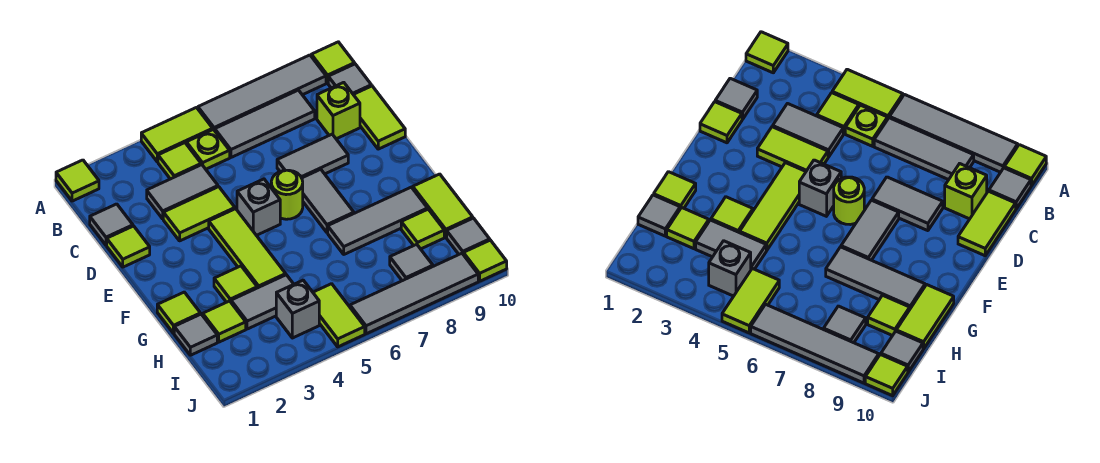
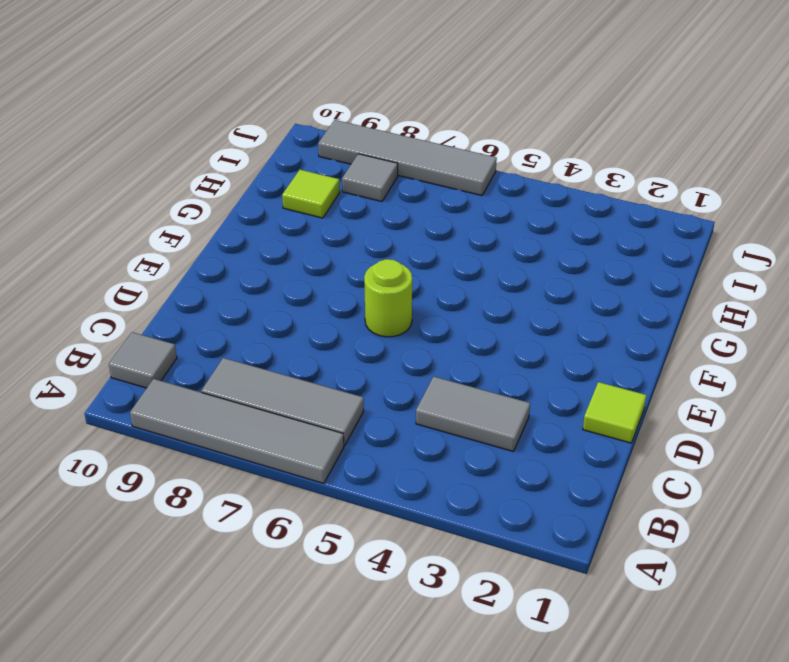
none -> lime tile A1 level 1
none -> lime tile A4:A5 level 1
none -> lime tile A10 level 1
none -> lime tile B4 level 1

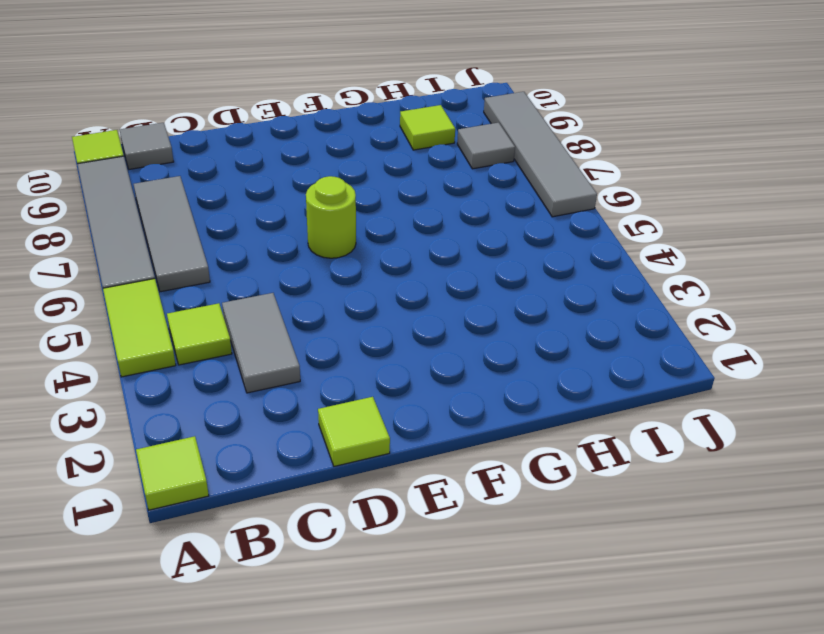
none -> lime plate B5 level 1
none -> grey tile C1 level 1
none -> lime brick C9 level 1
none -> lime tile C10:D10 level 1

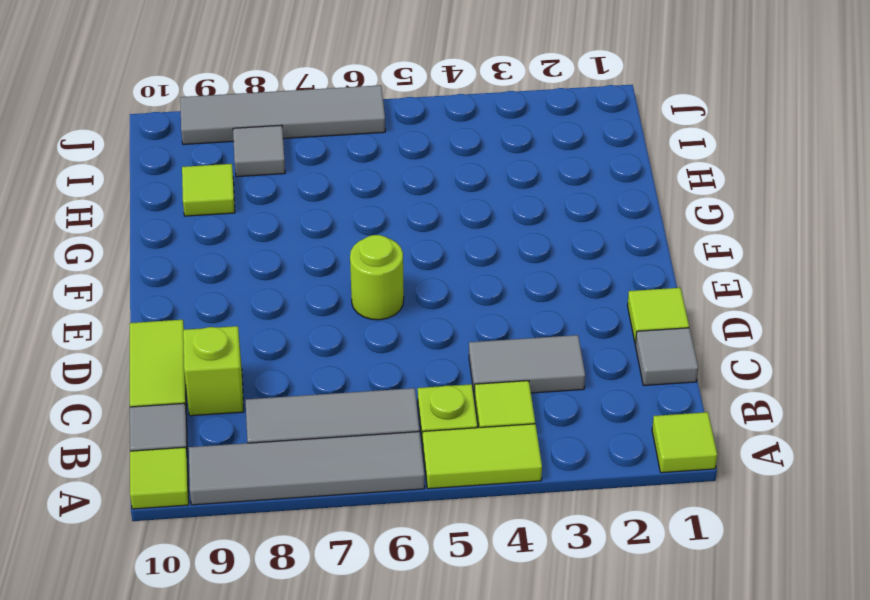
none -> lime tile D3:D4 level 1
none -> grey tile D7:D8 level 1
none -> lime tile E4:G4 level 1
none -> grey brick E5 level 1

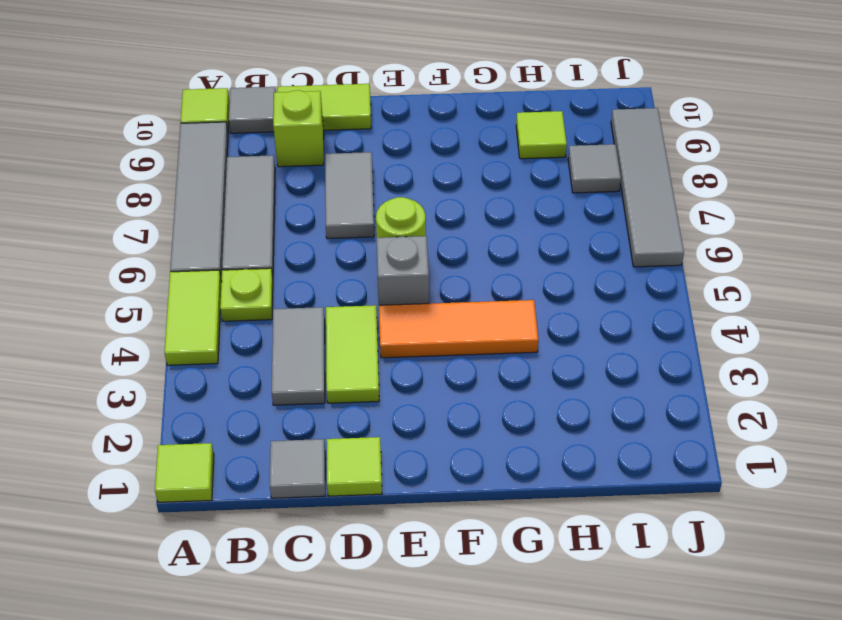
orange tile E4:G4 level 1 -> lime tile E4:G4 level 1
none -> lime tile B4 level 1
none -> grey tile E7:F7 level 1
none -> lime tile G1 level 1
none -> lime tile G3 level 1

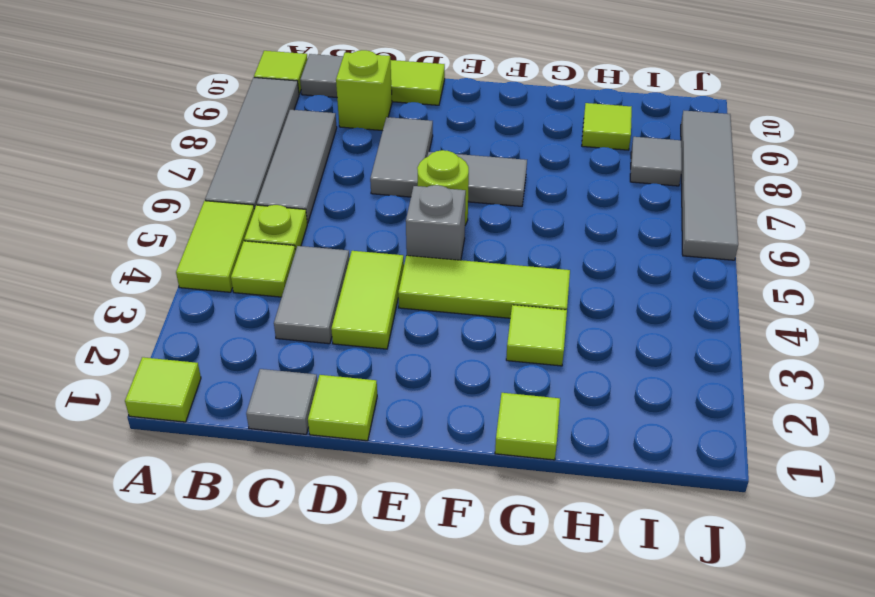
none -> grey tile G7:G9 level 1
none -> lime tile G10:H10 level 1
none -> grey tile H1 level 1
none -> lime tile H2 level 1

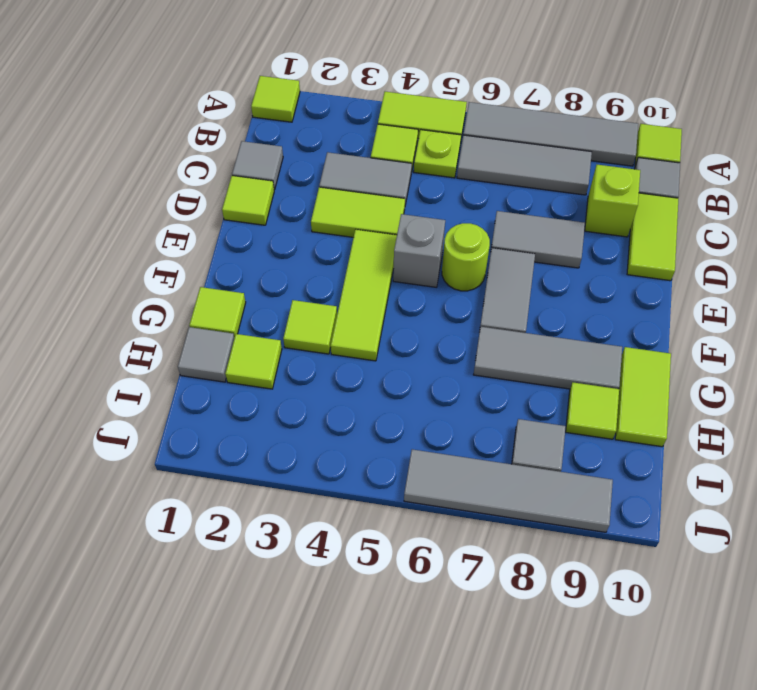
none -> grey tile H3:H4 level 1
none -> grey brick I4 level 1
none -> lime tile I5:J5 level 1
none -> grey tile I10 level 1

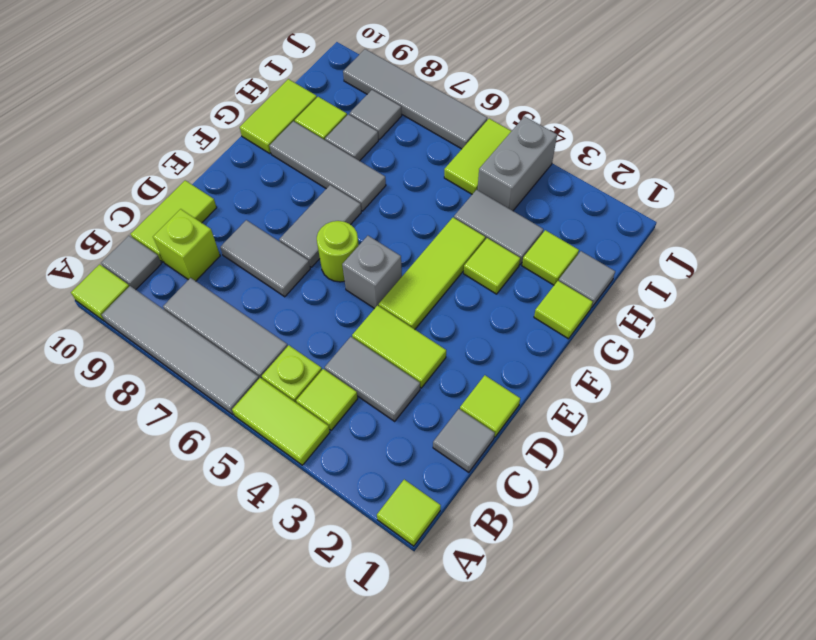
grey tile H8 level 1 -> grey tile I10 level 1
grey brick I4:J4 level 1 -> grey brick I4 level 1
none -> lime tile J10 level 1

